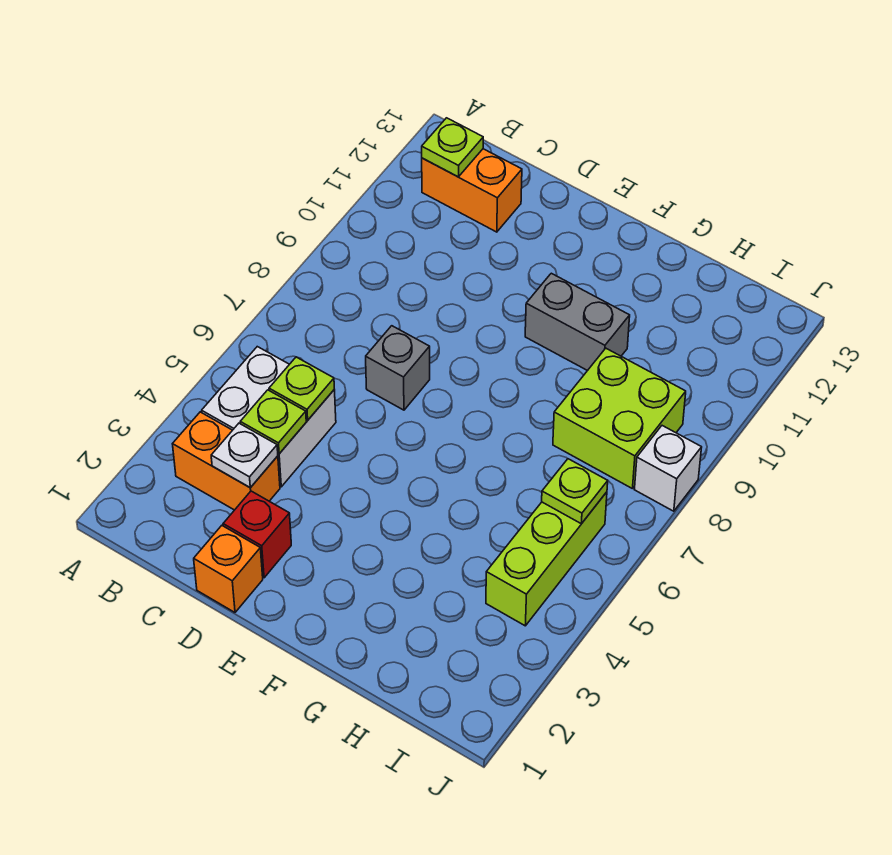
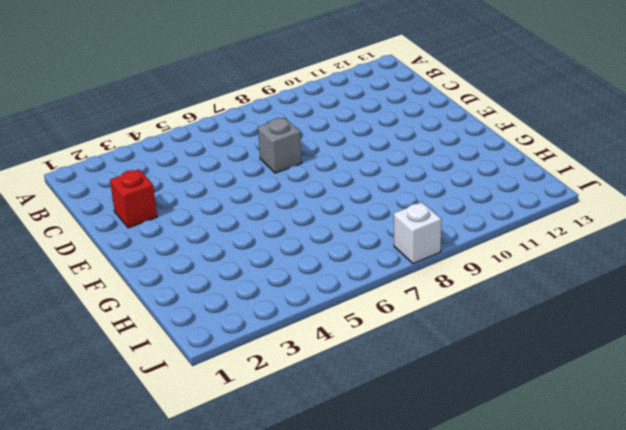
none -> orange brick B3:C3 level 1
none -> white brick B4:C5 level 1
none -> orange brick B12:C12 level 1

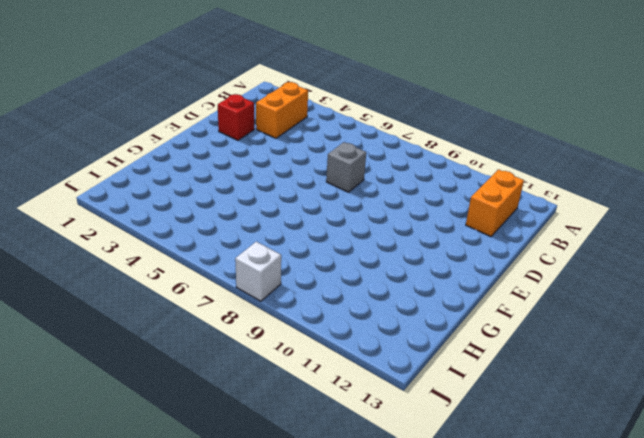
none -> white brick B4:C5 level 1
none -> orange brick D1 level 1
none -> grey brick F10:G10 level 1

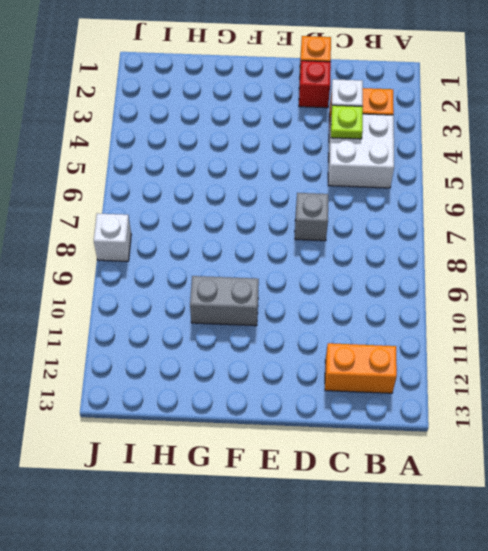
none -> lime brick H8:I9 level 1
none -> lime brick I4:I6 level 1
none -> lime plate B12 level 2

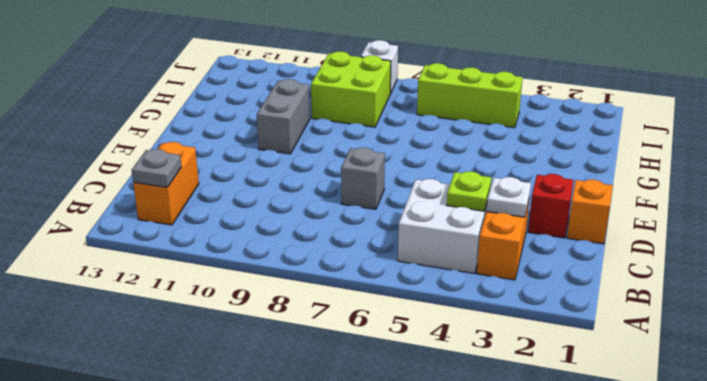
grey plate B12 level 2 -> lime plate B12 level 2
none -> lime plate C5 level 2
none -> lime plate I6 level 2

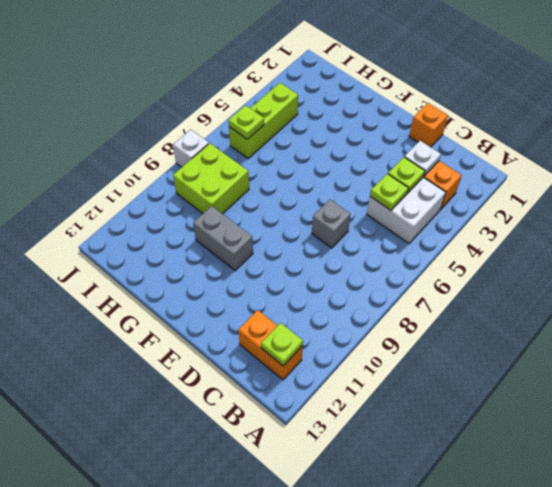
none -> red brick D2 level 1

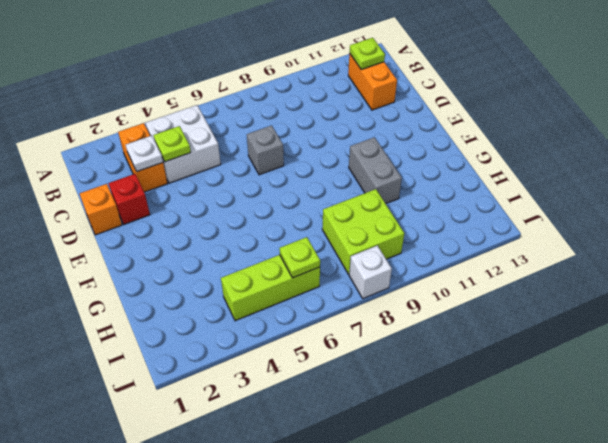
none -> lime plate C5 level 2

